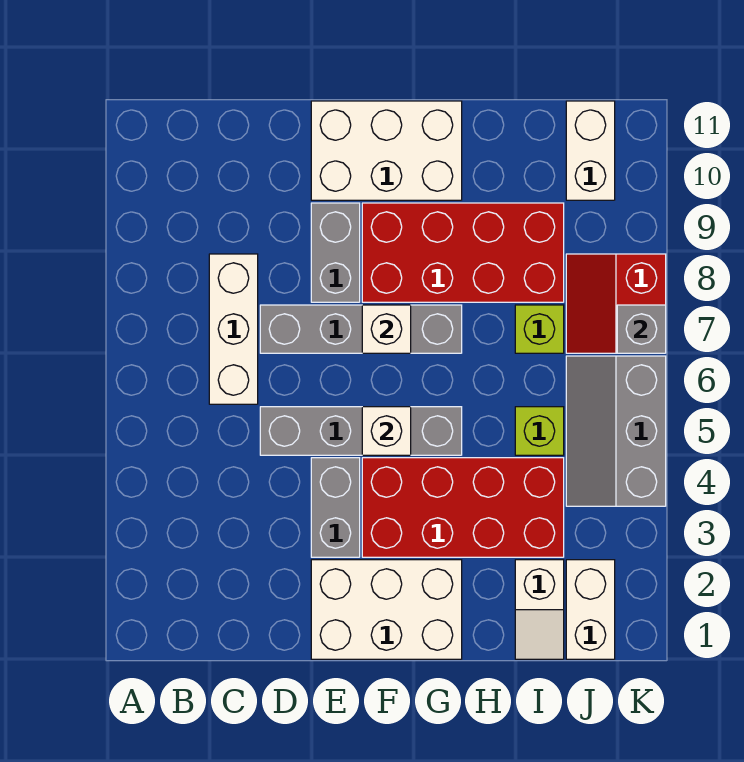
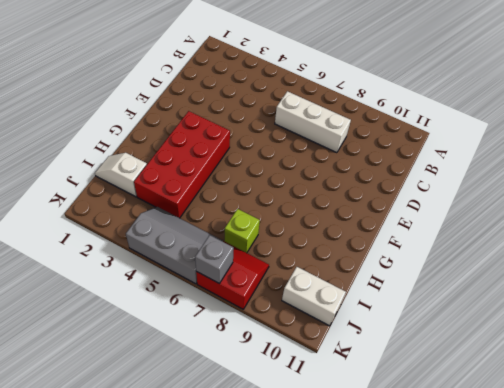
none -> grey brick D5:G5 level 1
none -> grey brick D7:G7 level 1
none -> white brick E1:G2 level 1

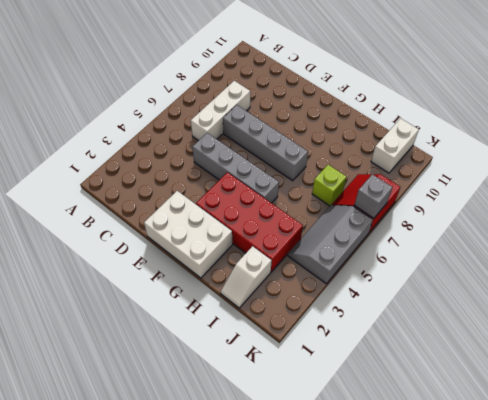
none -> grey brick E3:E4 level 1
none -> grey brick E8:E9 level 1
none -> white brick E10:G11 level 1

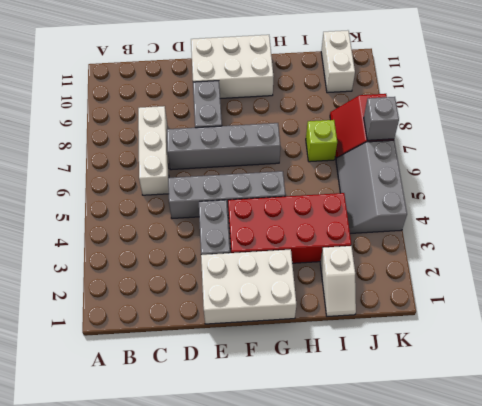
none -> red brick F8:I9 level 1
none -> lime brick I5 level 1
none -> white brick J1:J2 level 1

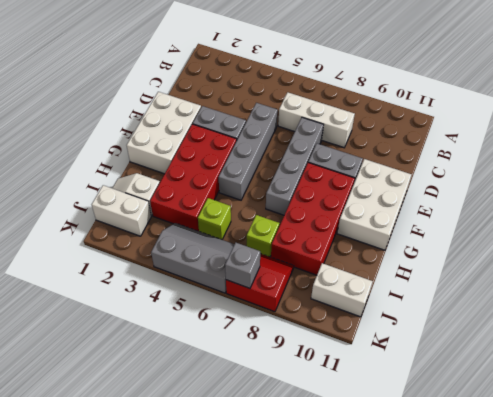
none -> white brick F5 level 2
none -> white brick F7 level 2

